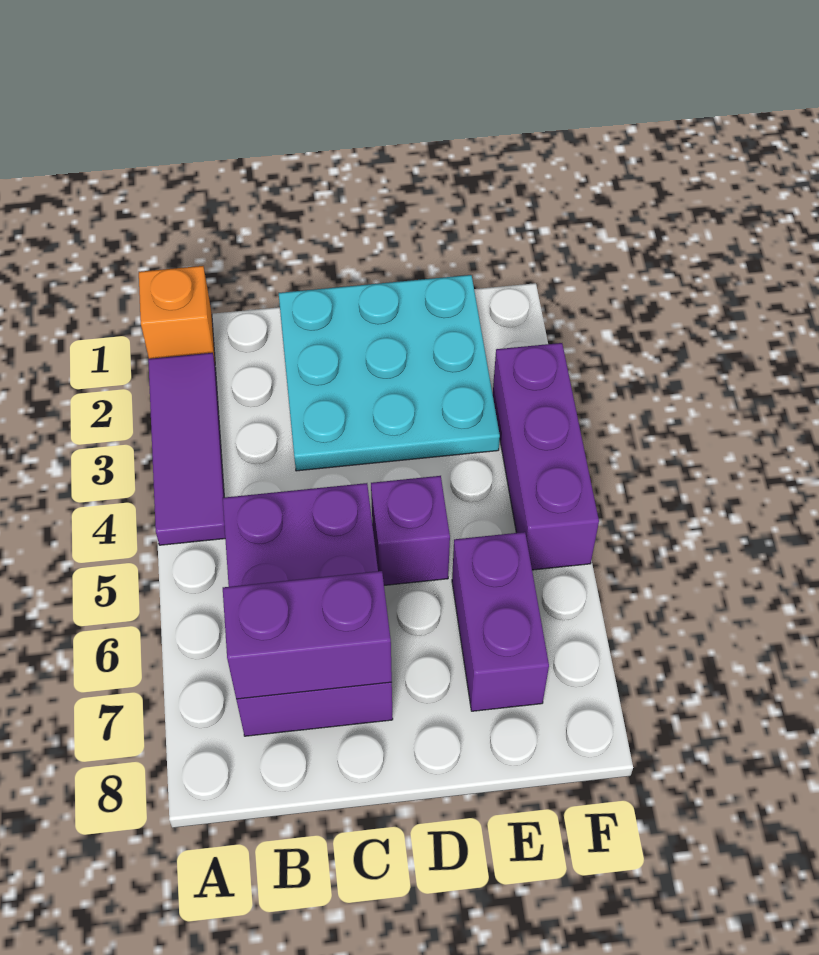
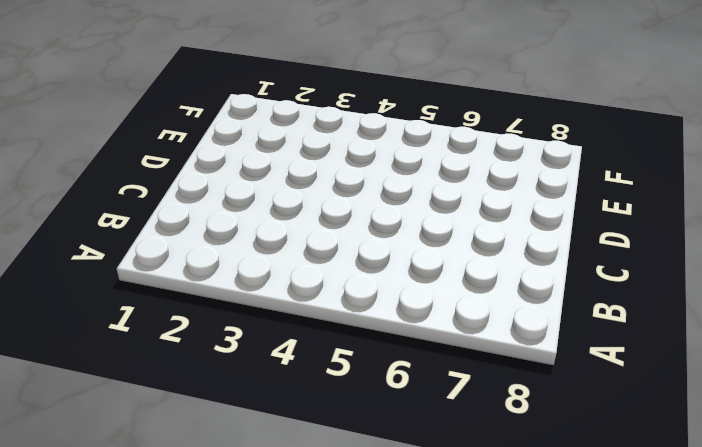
none -> orange brick A1 level 1
none -> purple tile A2:A4 level 1

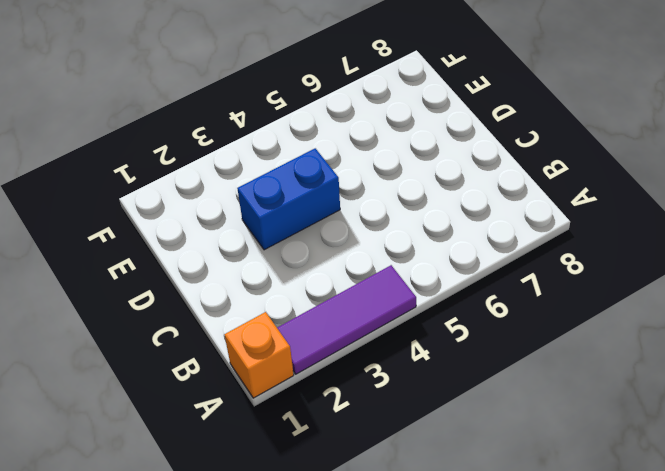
blue brick D3:D4 level 1 -> cyan plate C1:E3 level 1
none -> purple brick B5:C7 level 1
none -> purple brick D5 level 1

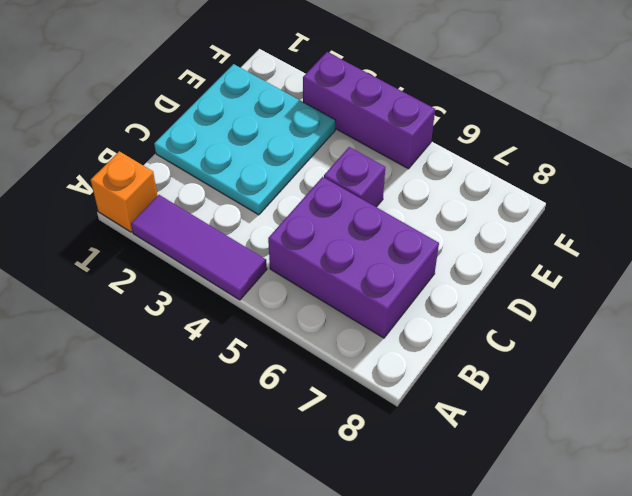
none -> purple brick E6:E7 level 1
none -> purple brick B7:C7 level 2

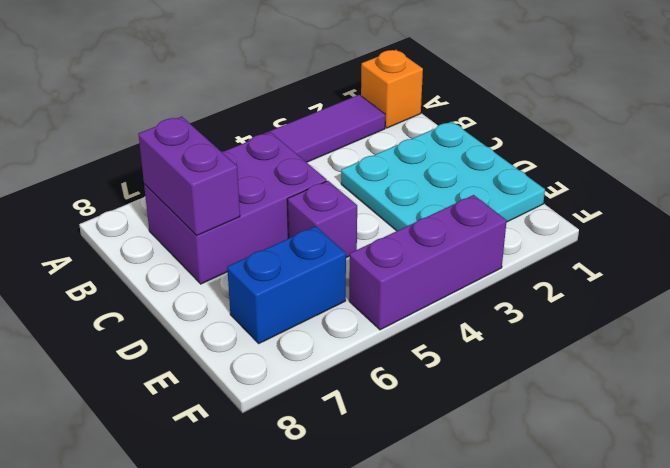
blue brick E6:E7 level 1 -> purple brick E6:E7 level 1

